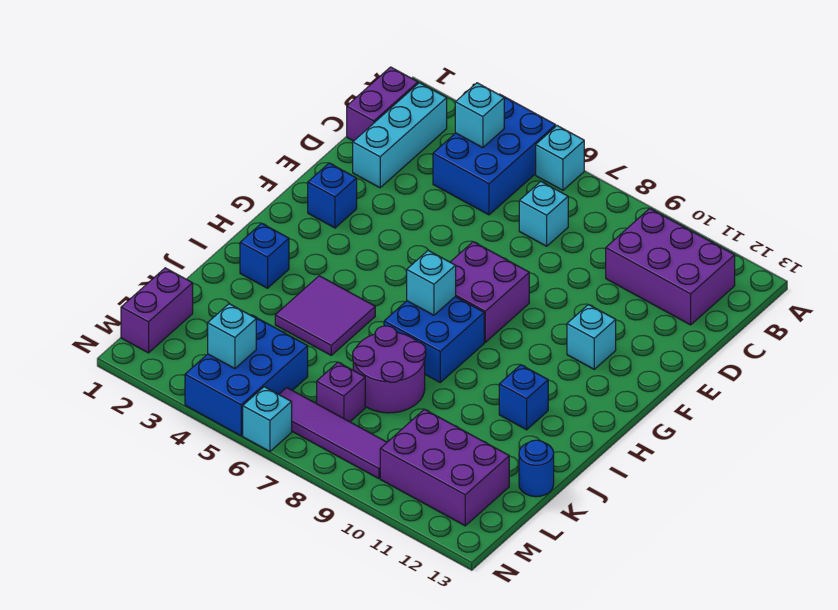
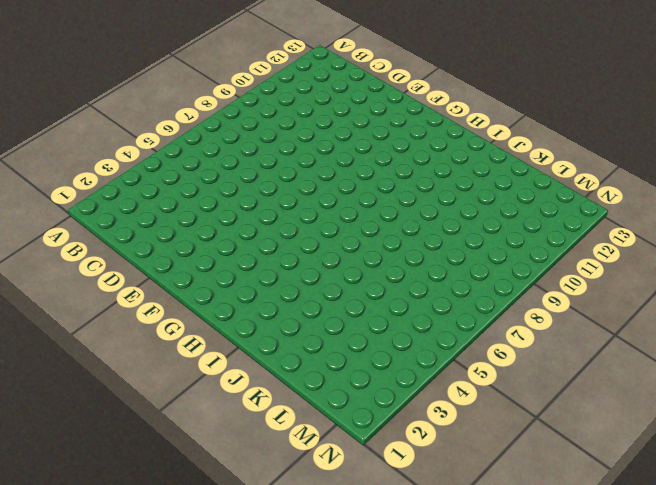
none -> blue brick A4:C5 level 1
none -> cyan brick A6 level 1
none -> purple brick B1:C1 level 1

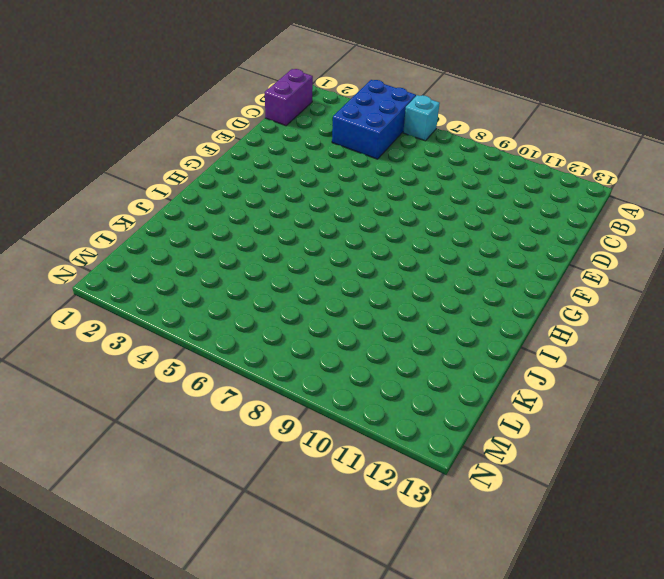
none -> cyan brick B2:D2 level 1
none -> purple brick B10:C12 level 1
none -> cyan brick C7 level 1

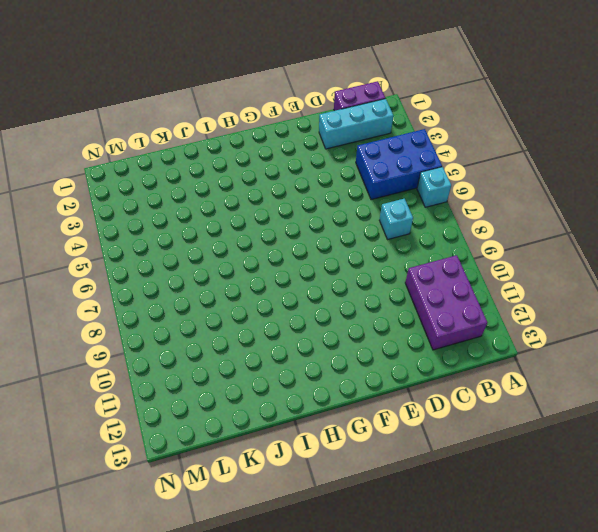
none -> blue brick F2 level 1
none -> purple brick F7:G8 level 1
none -> cyan brick F11 level 1

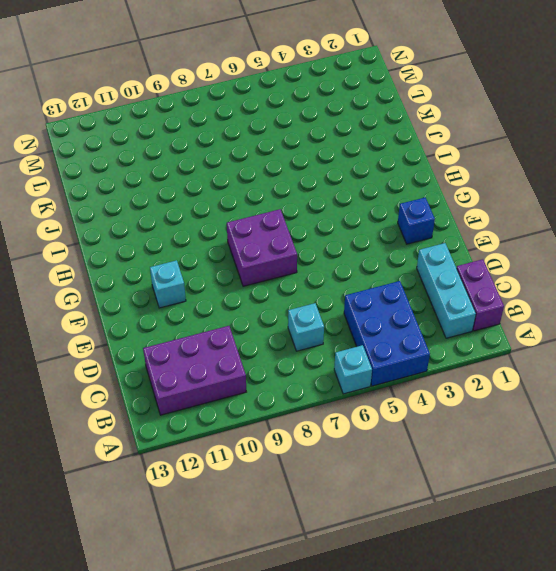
none -> blue brick H7:I8 level 1
none -> blue brick I2 level 1
none -> purple tile I4:J5 level 1

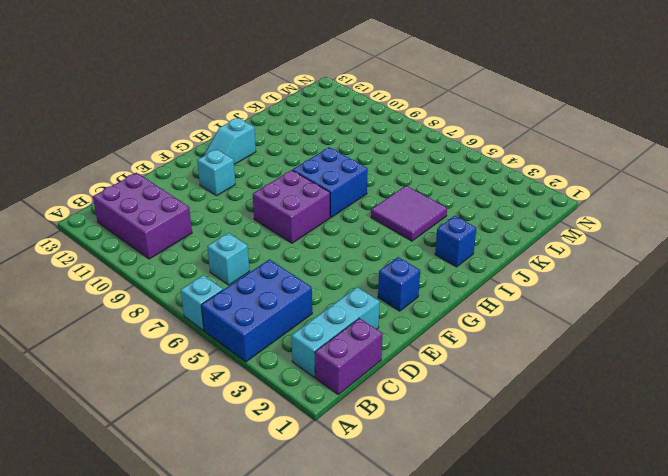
cyan slope G12:H12 level 1 top H -> none
none -> blue brick I11 level 1
none -> purple round brick J7:K8 level 1
none -> blue round brick K13 level 1

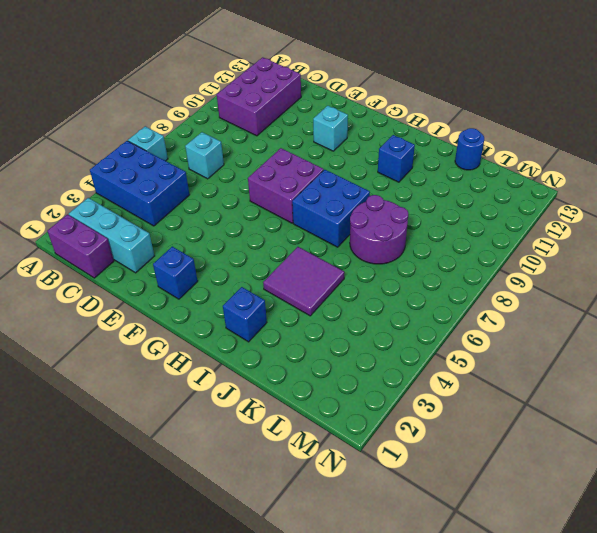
none -> purple brick L1:M1 level 1
none -> blue brick L4:N5 level 1
none -> purple brick L7 level 1

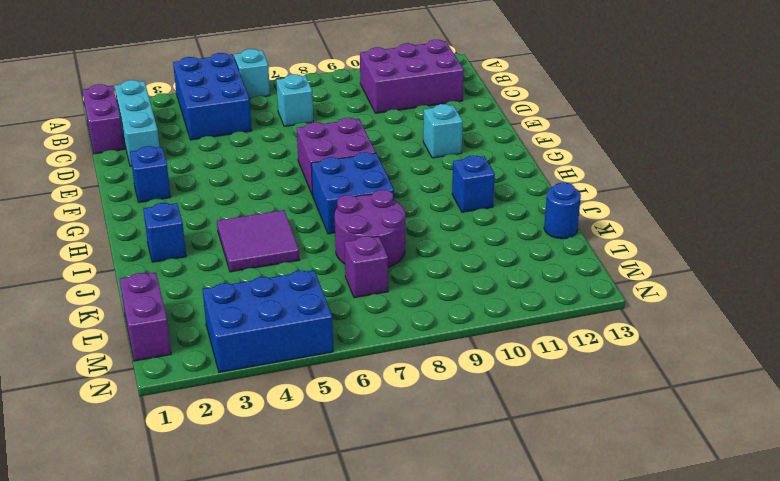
blue brick M3:N5 level 1 -> blue brick L4:N5 level 1
none -> purple brick L10:M12 level 1
none -> purple tile M6:M9 level 1
none -> cyan brick N6 level 1

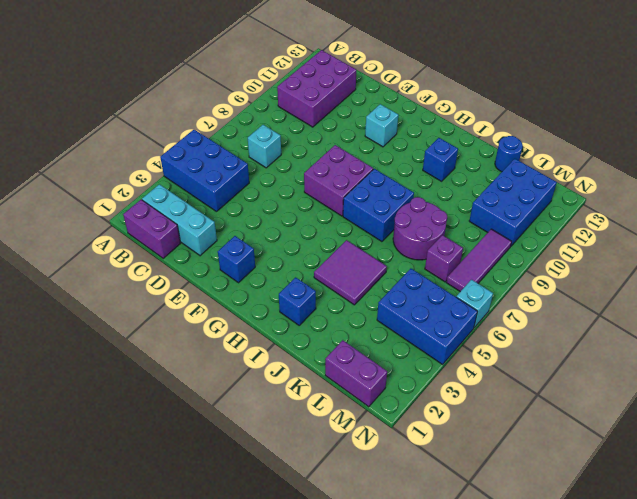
blue brick L10:M12 level 1 -> purple brick L10:M12 level 1
purple tile M7:M9 level 1 -> purple tile M6:M9 level 1
none -> cyan brick A6 level 1
none -> cyan brick B4 level 2
none -> cyan brick H7 level 2

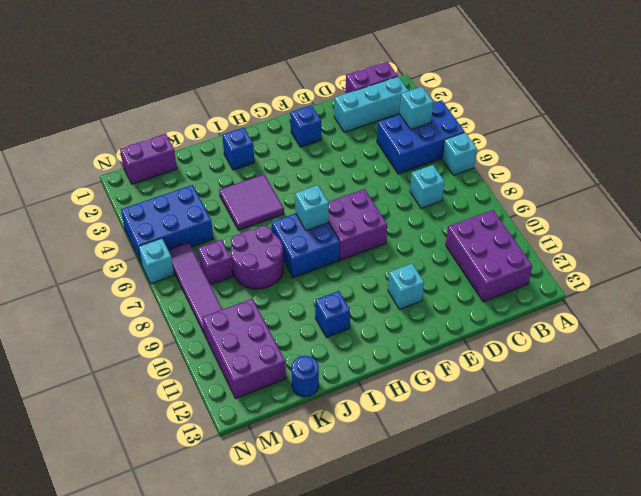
none -> cyan brick M4 level 2

